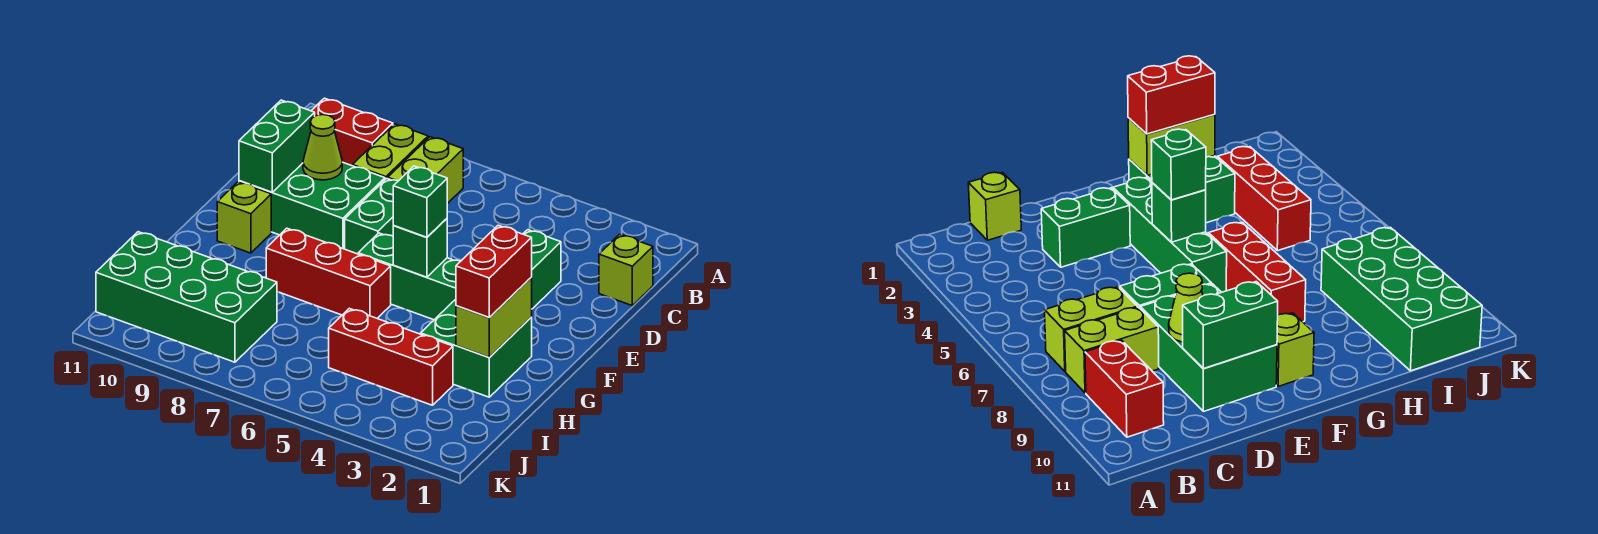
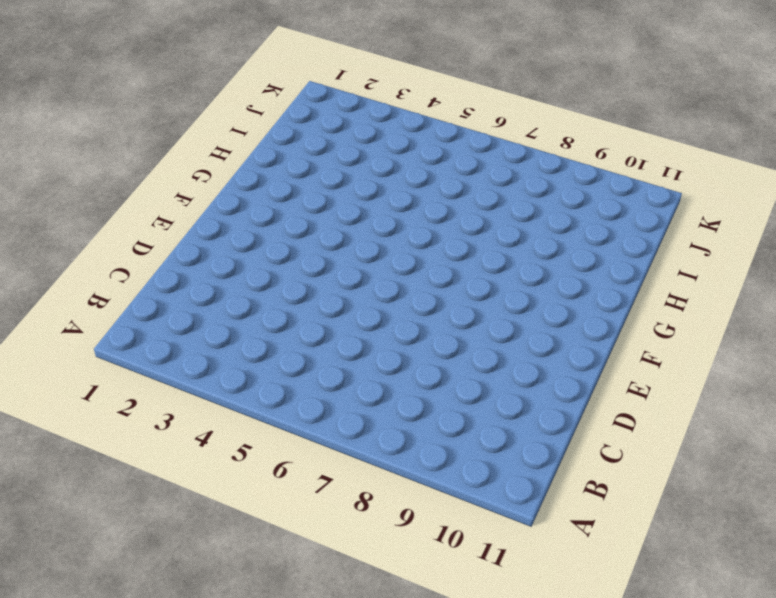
none -> lime brick B7:C7 level 1
none -> lime brick B8:C8 level 1
none -> red brick B9:B10 level 1

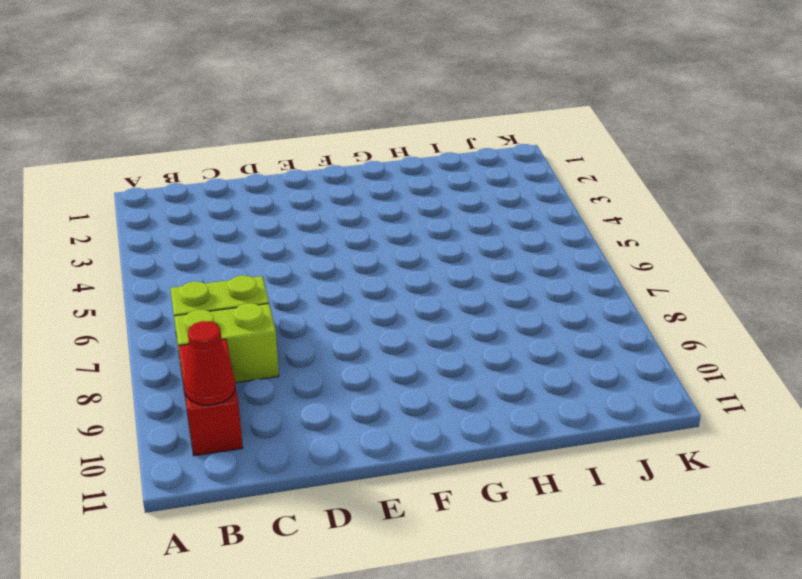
red cone B10 level 2 -> none
none -> lime brick C1 level 1
none -> green brick D3:E3 level 1
none -> green brick D7:E7 level 1

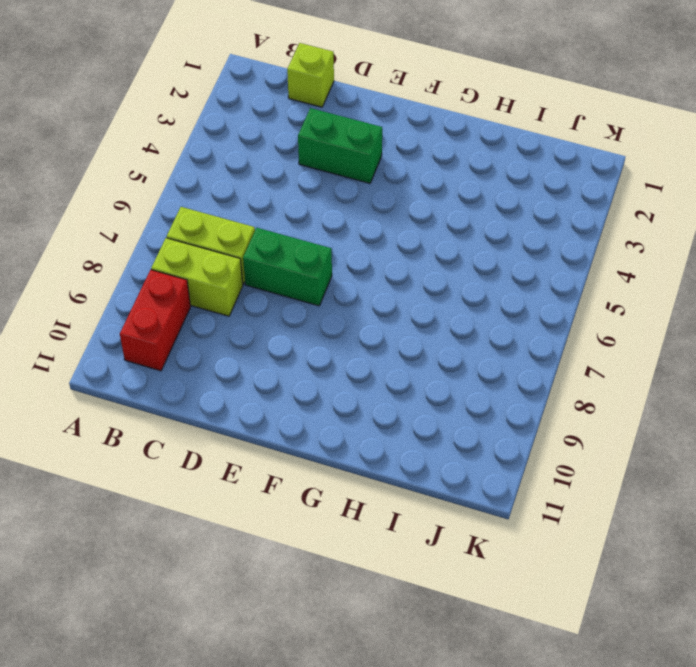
none -> green brick D8:E10 level 1
none -> green brick F3:F6 level 1
none -> lime brick F10 level 1

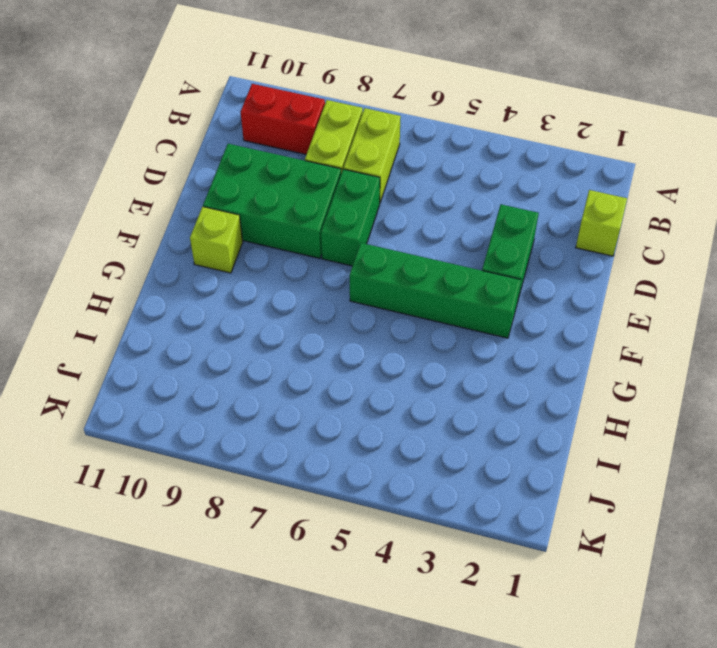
none -> green brick G2:H3 level 1
none -> red brick G6:G8 level 1
none -> red brick I3:I5 level 1

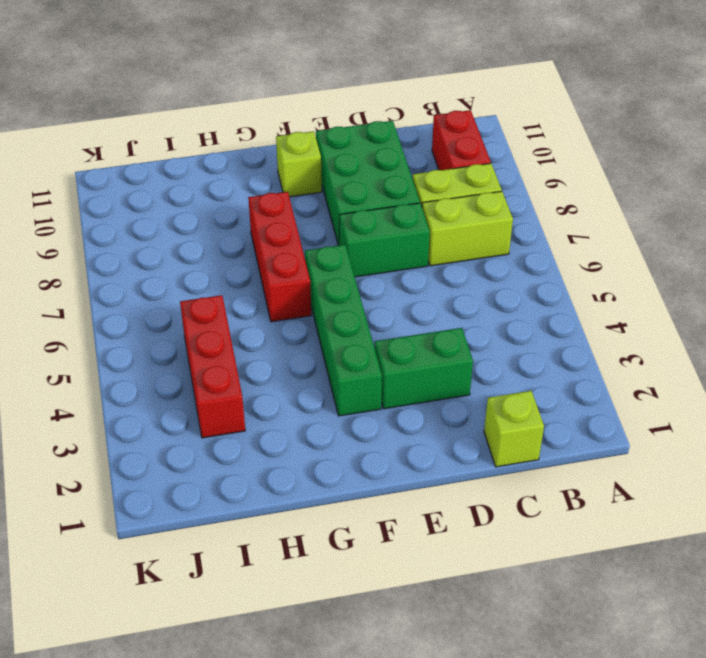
none -> green brick G2:H3 level 1
none -> green brick I8:J11 level 1
none -> lime cone D9 level 2

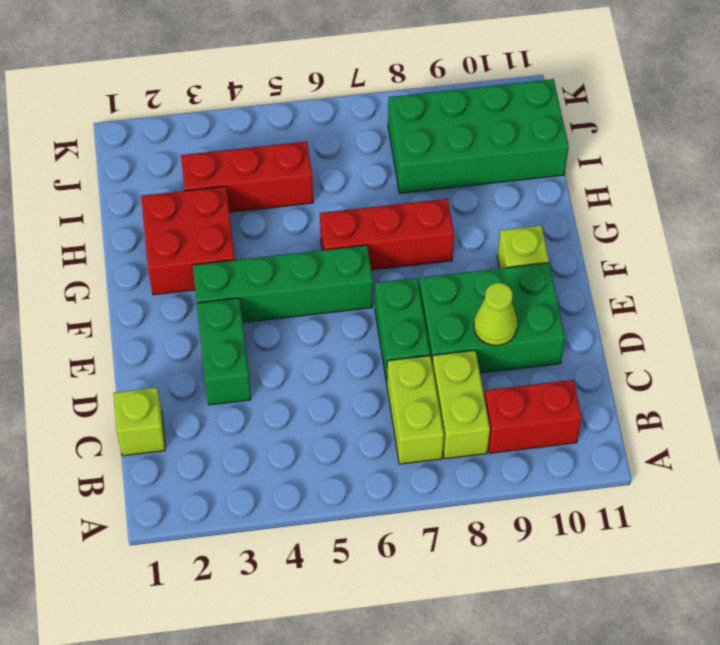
red brick G2:H3 level 1 -> green brick G2:H3 level 1
none -> green brick D10:E10 level 2
none -> green brick F5 level 2
none -> lime brick G2:H2 level 2

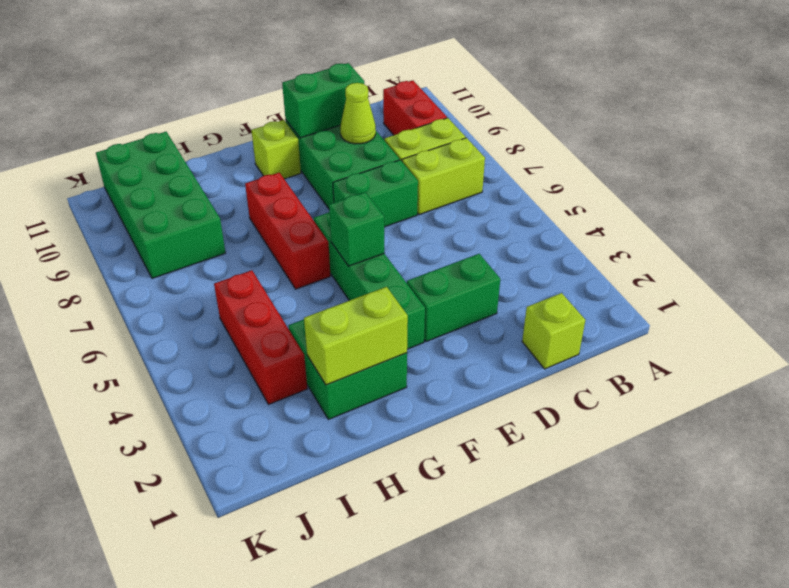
none -> green brick F5 level 3
none -> red brick G2:H2 level 3

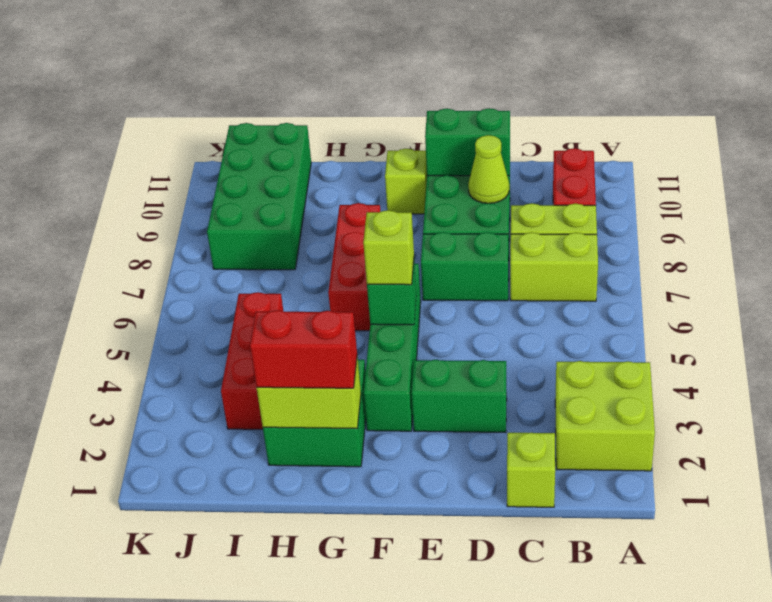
lime brick A2:B3 level 1 -> none
lime brick F5 level 3 -> green brick F5 level 3

